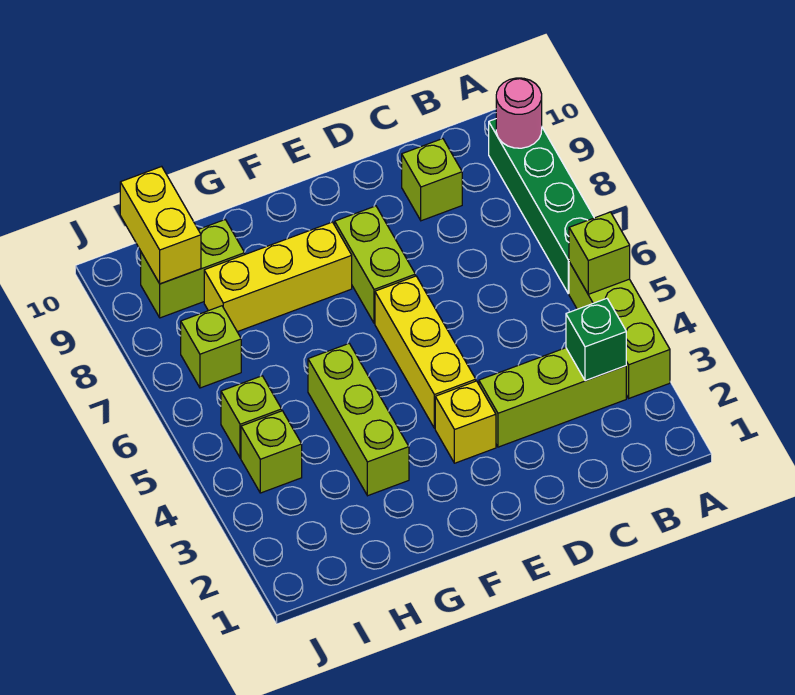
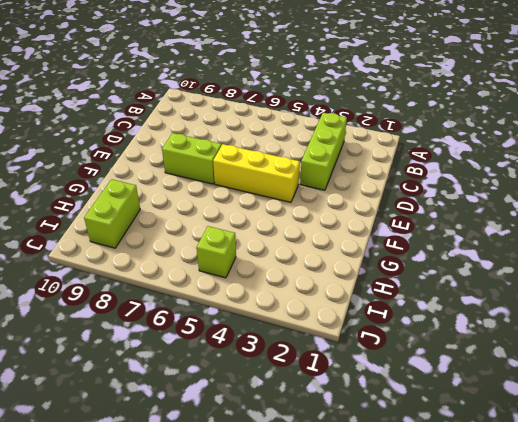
none -> lime brick A3:A5 level 1
none -> green brick A6:A9 level 1
none -> lime brick C9 level 1

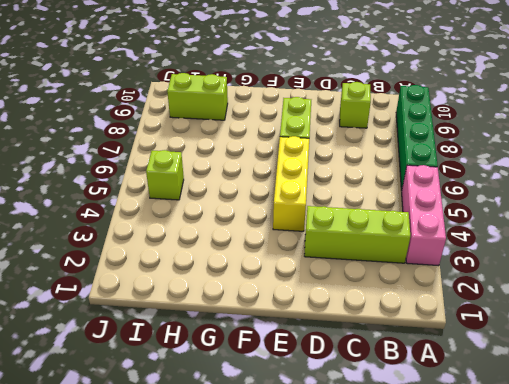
pink brick A3:A5 level 1 -> lime brick A3:A5 level 1
none -> yellow brick E3 level 1
none -> yellow brick F8:H8 level 1
none -> lime brick G3:G5 level 1

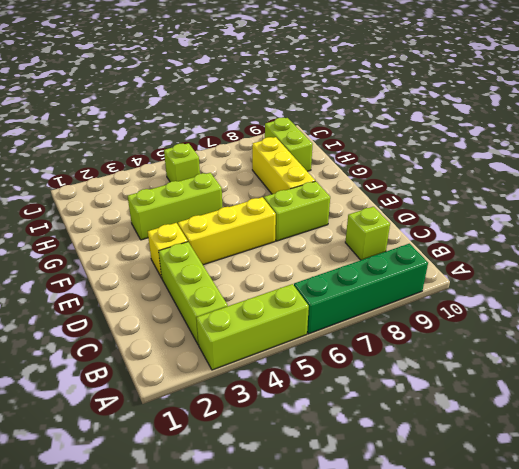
none -> lime brick I4 level 1
none -> lime brick I7 level 1
none -> lime brick A5 level 2

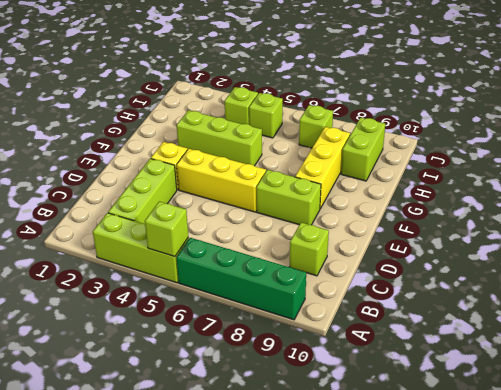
none -> pink round brick A9 level 2
none -> green brick B3 level 2
none -> yellow brick I9:I10 level 2

